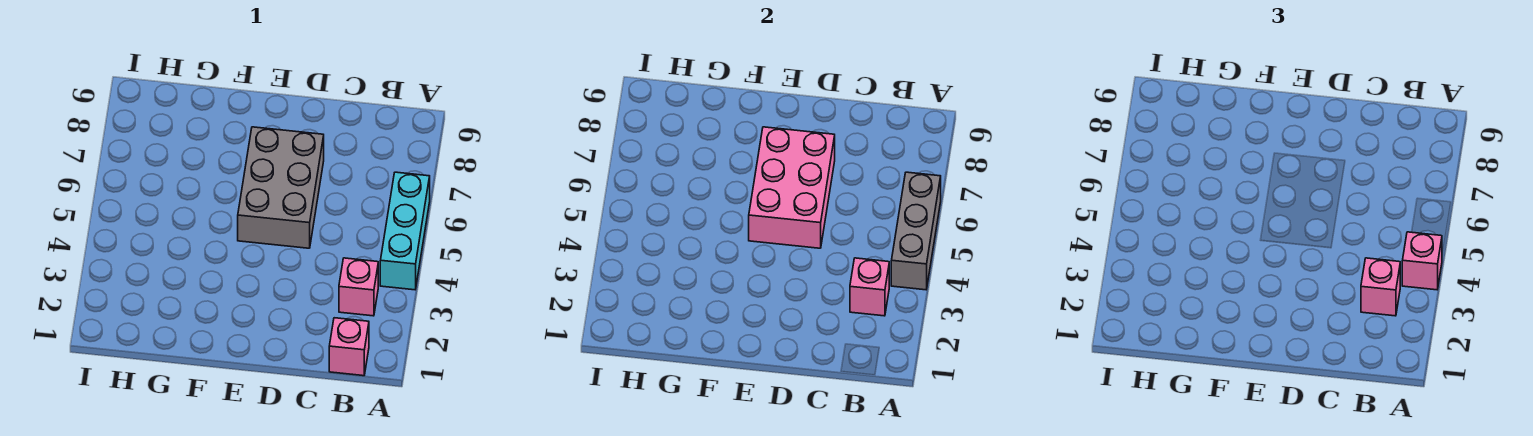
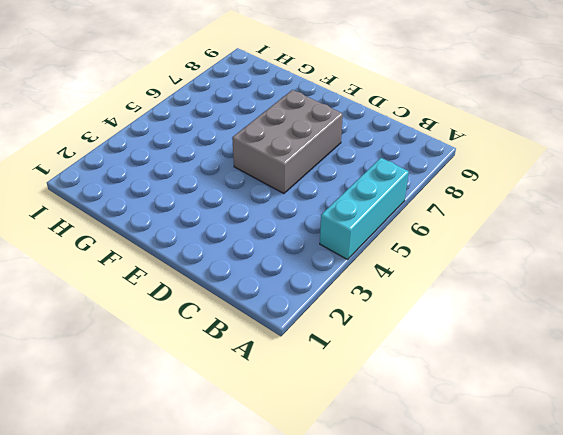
none -> pink brick B1 level 1
none -> pink brick B3 level 1

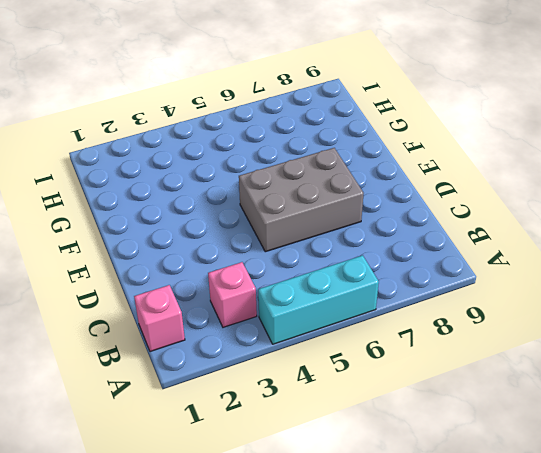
none -> grey brick A4:A6 level 2
none -> pink brick B3 level 2

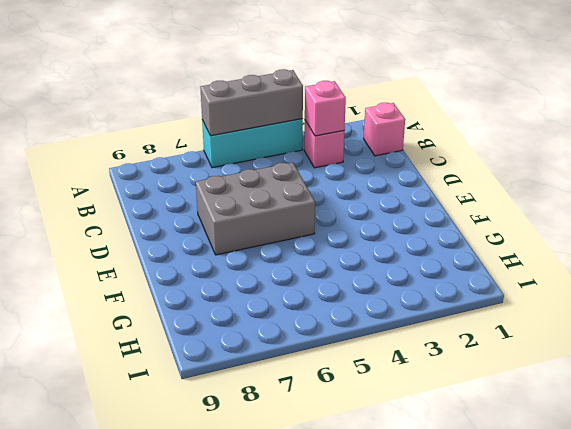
none -> pink brick D5:E7 level 2
none -> pink brick A4 level 3

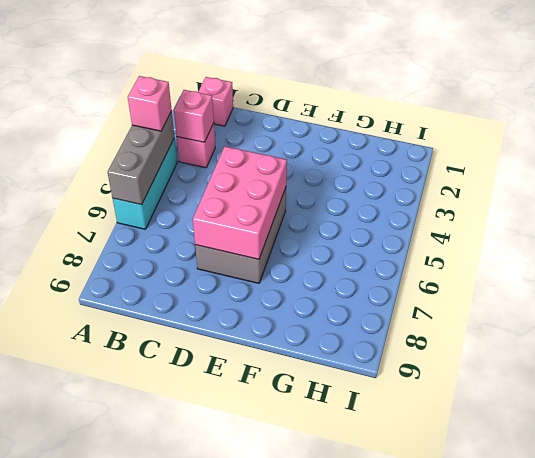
none -> pink brick B3 level 3

